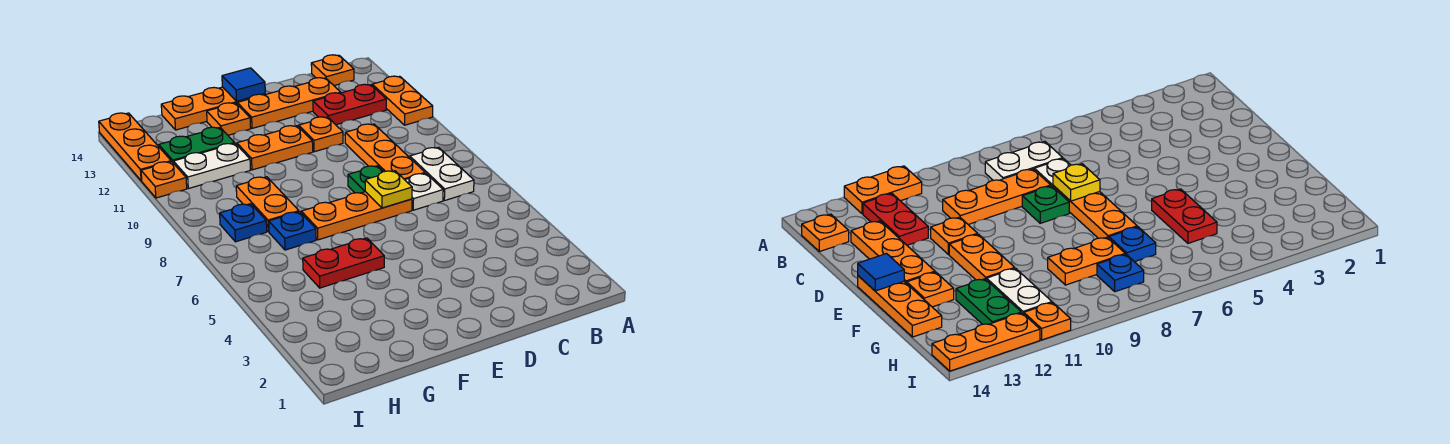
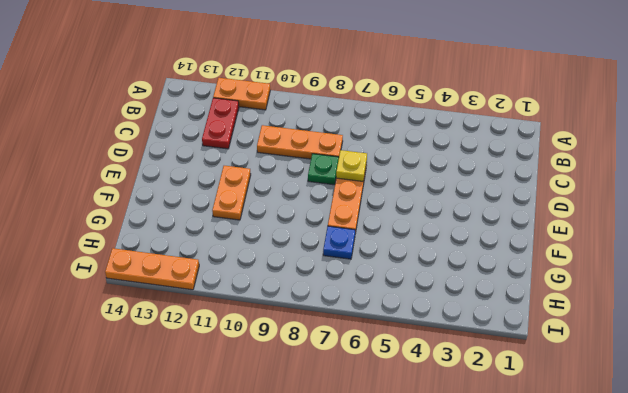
none -> white plate B7:B8 level 1
none -> orange plate B14 level 1
none -> white plate C7 level 1

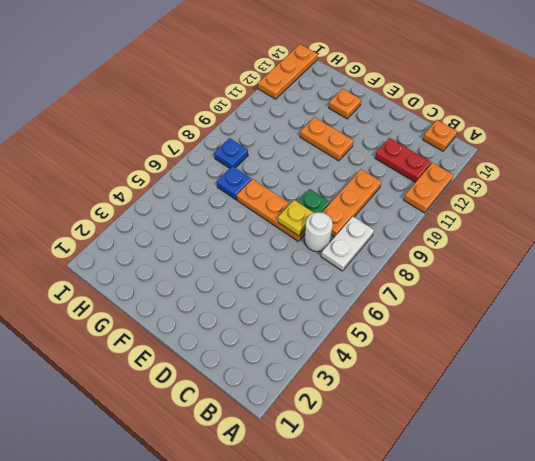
white round brick C7 level 1 -> white plate C7 level 1
none -> orange plate C13:E13 level 1
none -> orange plate D11 level 1
none -> orange plate E14:G14 level 1

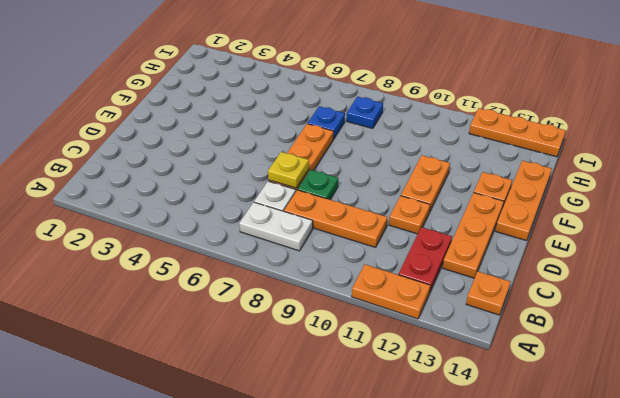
none -> red plate F5:G5 level 1
none -> orange plate G8:G9 level 1
none -> white plate G11:H11 level 1

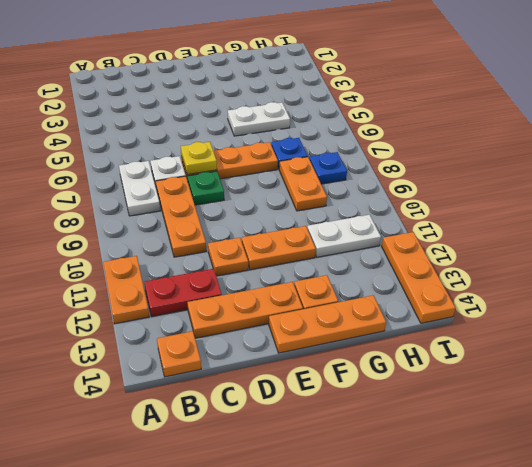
white plate F5:G5 level 1 -> red plate F5:G5 level 1
none -> green plate G12:H12 level 1
none -> orange plate I11 level 1
none -> blue tile E14 level 2

